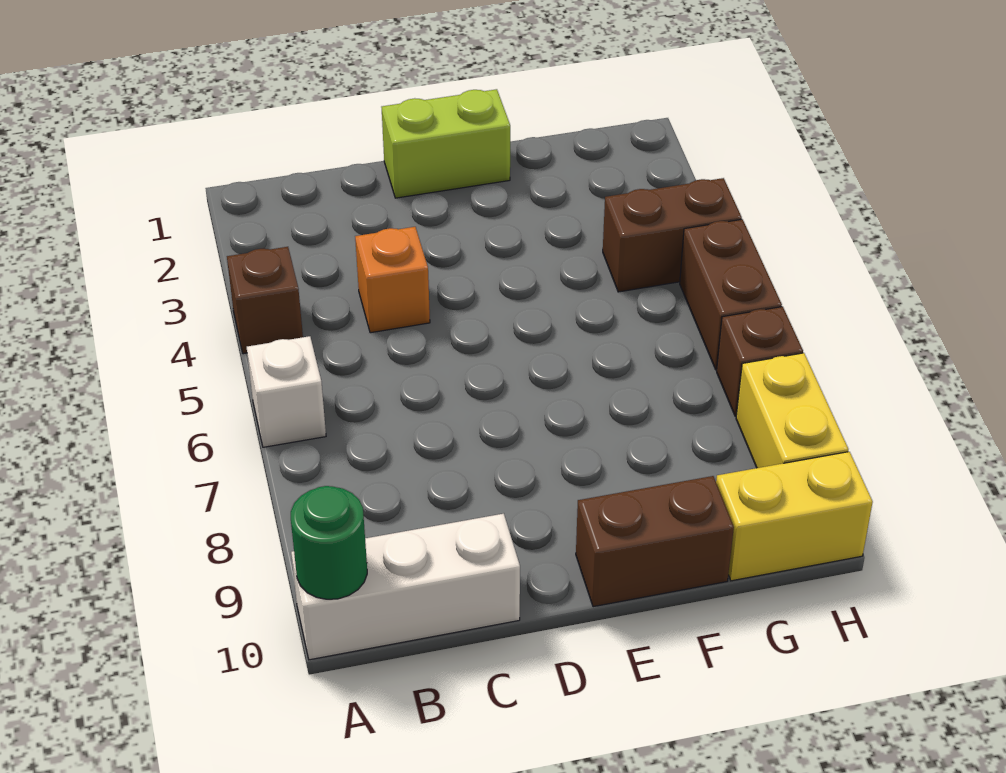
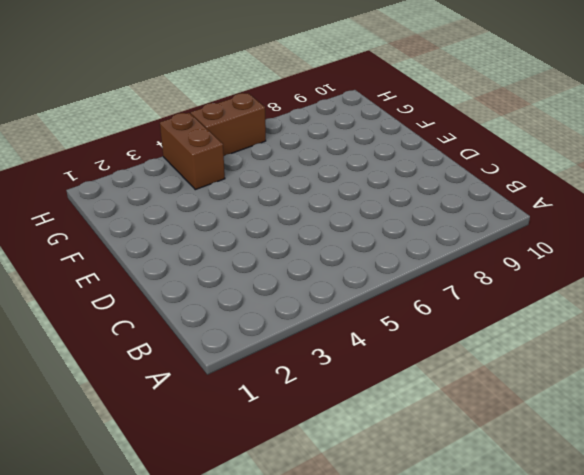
none -> brown brick A4 level 1
none -> white brick A6 level 1
none -> white brick A10:C10 level 1

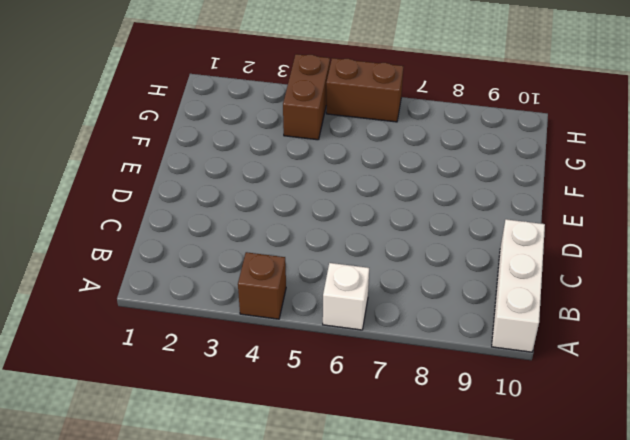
none -> orange brick C4 level 1
none -> lime brick D1:E1 level 1
none -> brown brick E10:F10 level 1

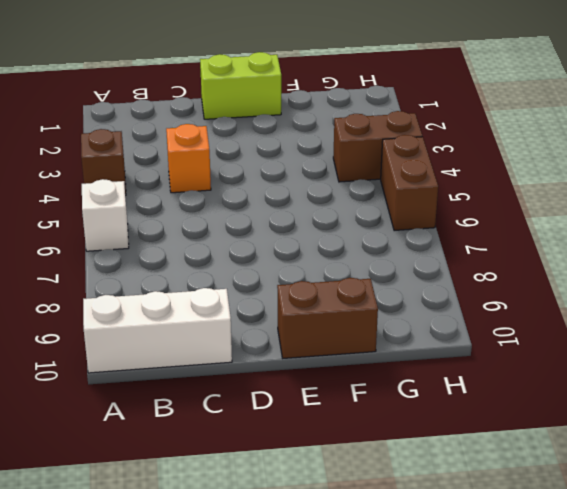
none -> yellow brick G10:H10 level 1
none -> brown brick H7 level 1
none -> yellow brick H8:H9 level 1

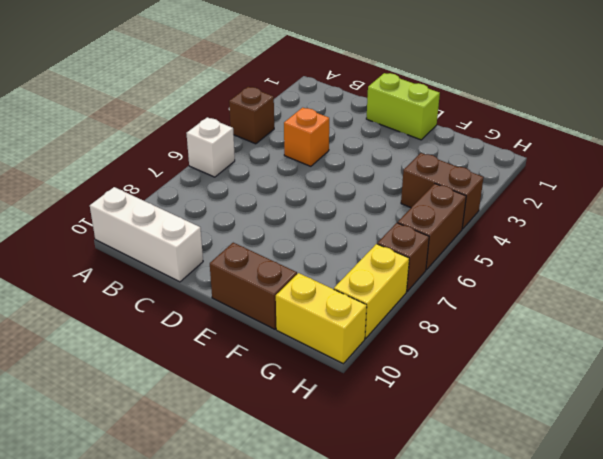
none -> green round brick A10 level 2

